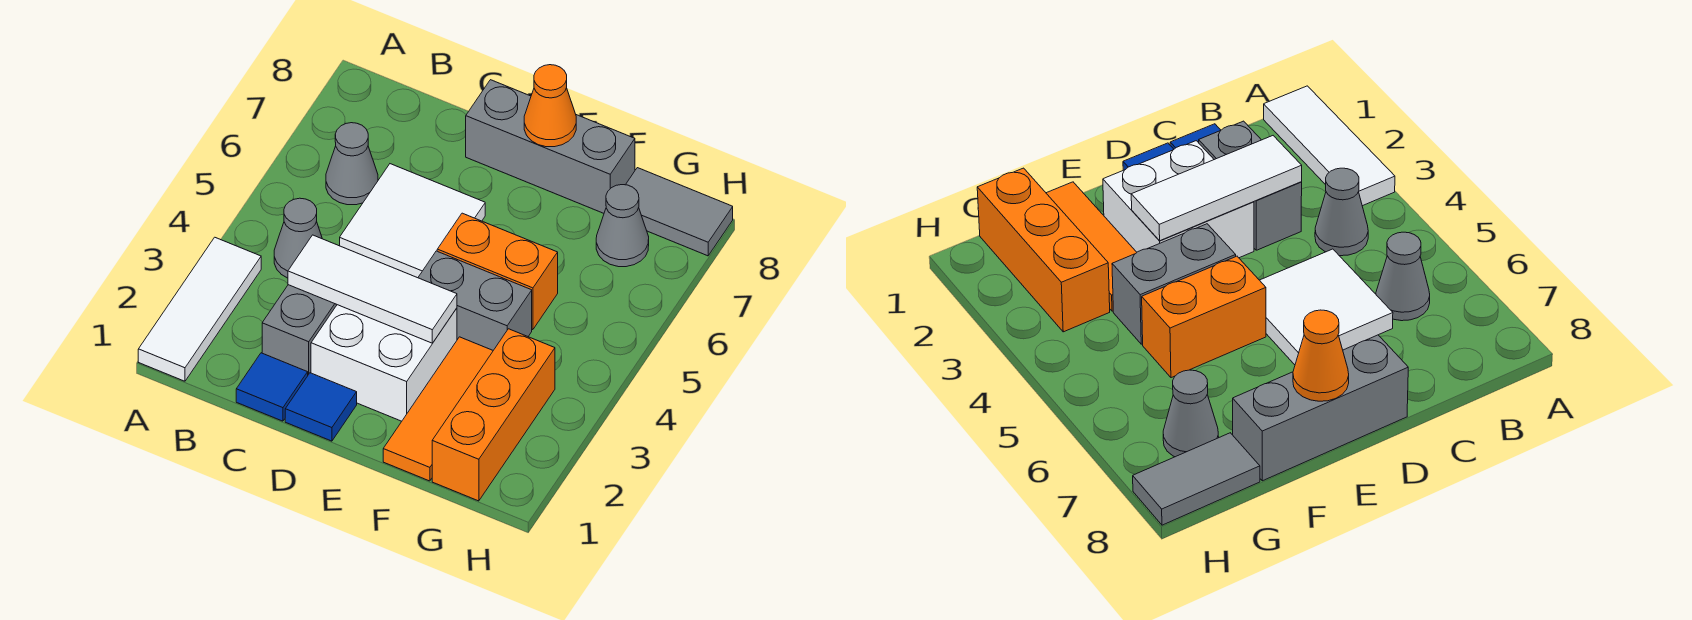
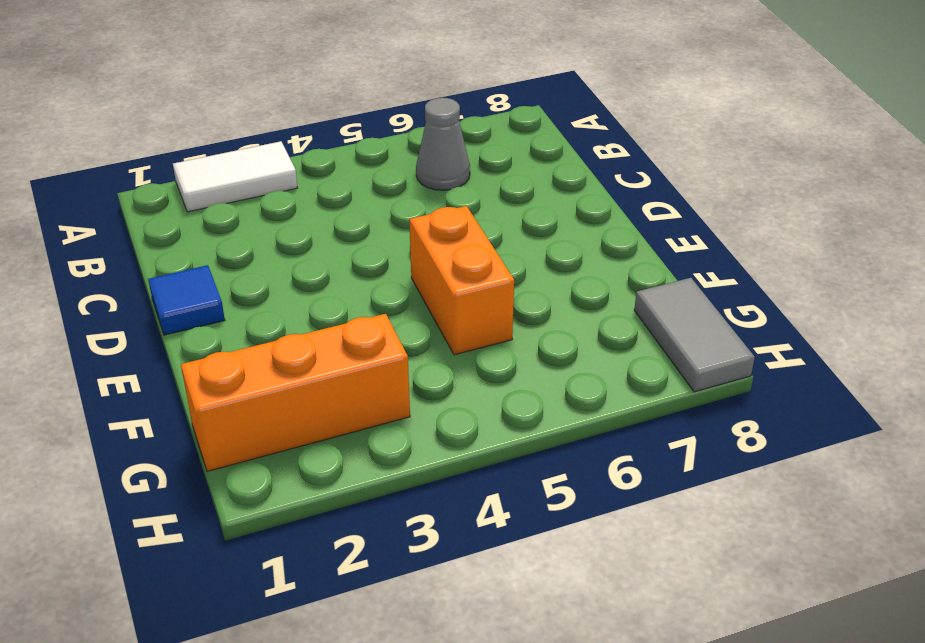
white tile A2:A3 level 1 -> white tile A1:A3 level 1
none -> grey cone B4 level 1
none -> blue tile C1 level 1
none -> grey brick C2:C3 level 1

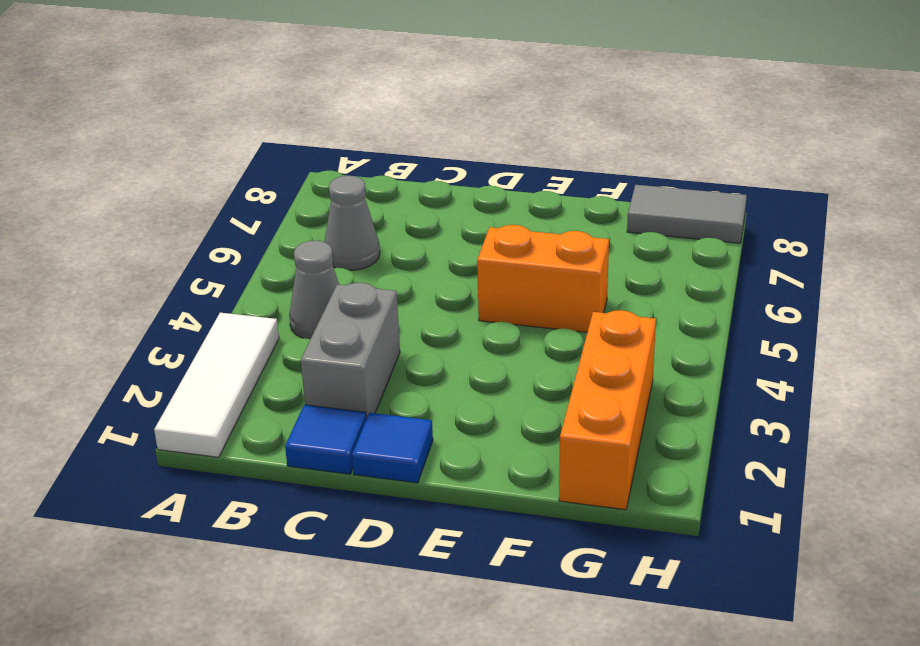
none -> white tile C5:D6 level 1
none -> white brick D2:E3 level 1
none -> grey brick D8:F8 level 1

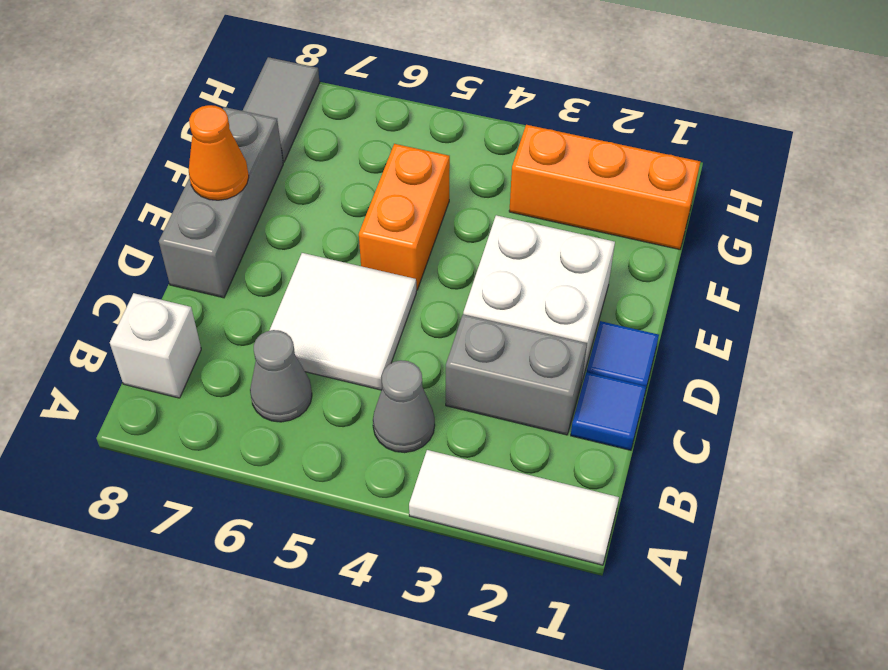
white brick B8 level 1 -> none
none -> grey brick E4:F4 level 1
none -> orange tile F1:F3 level 1
none -> grey cone G7 level 1

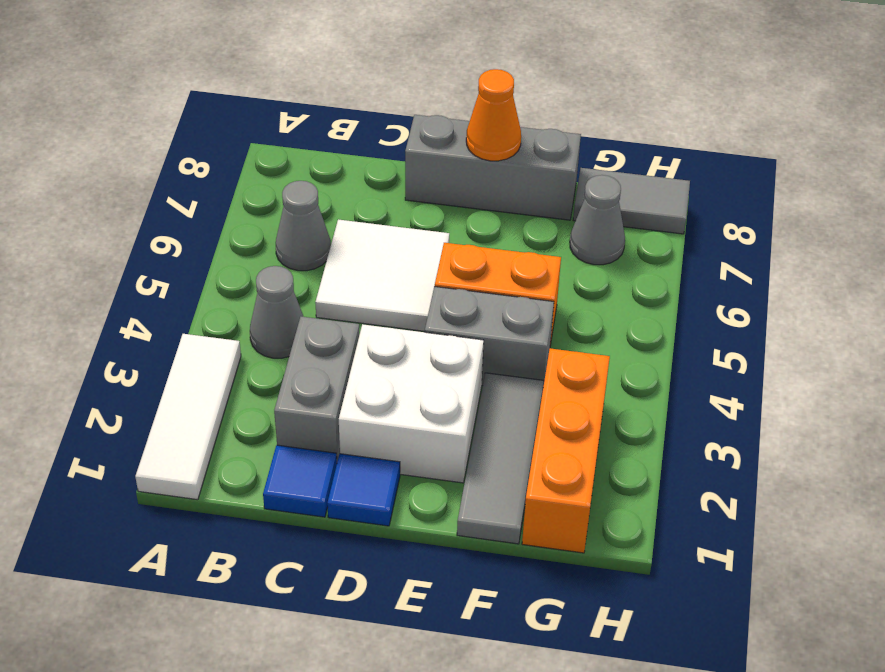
grey tile F1:F3 level 1 -> orange tile F1:F3 level 1
none -> white tile C3:E3 level 2

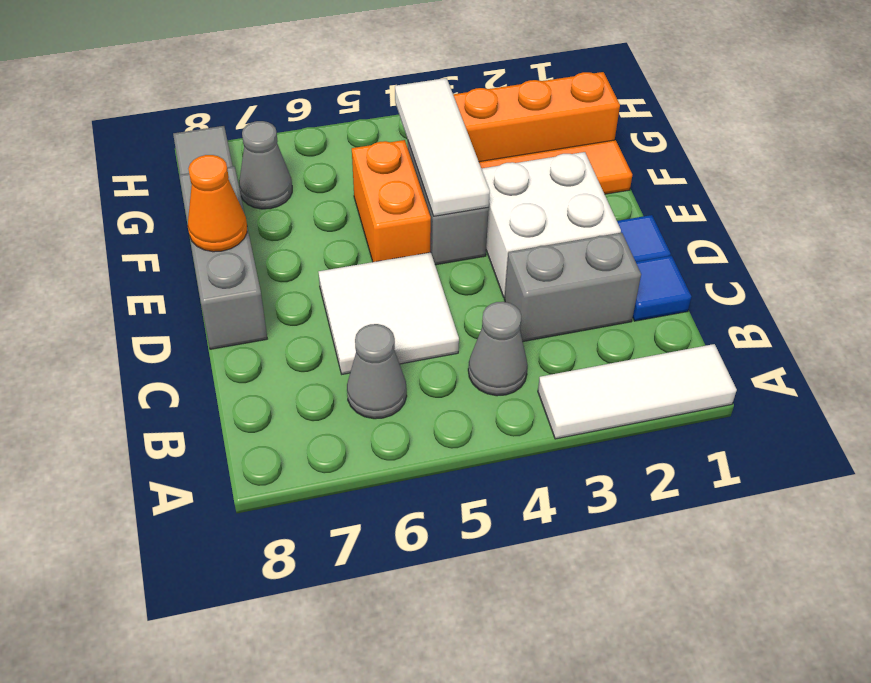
white tile E4:G4 level 2 -> white tile C3:E3 level 2

